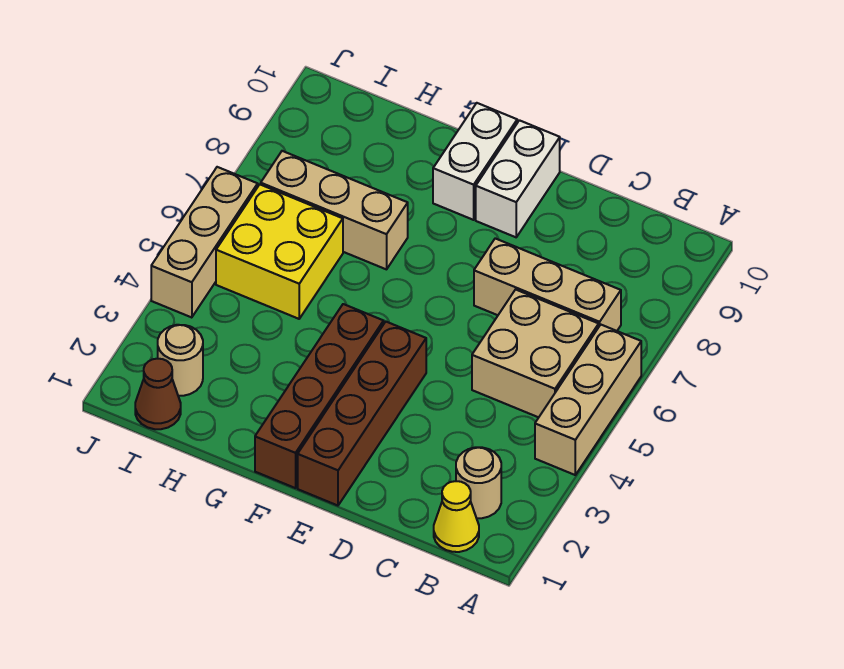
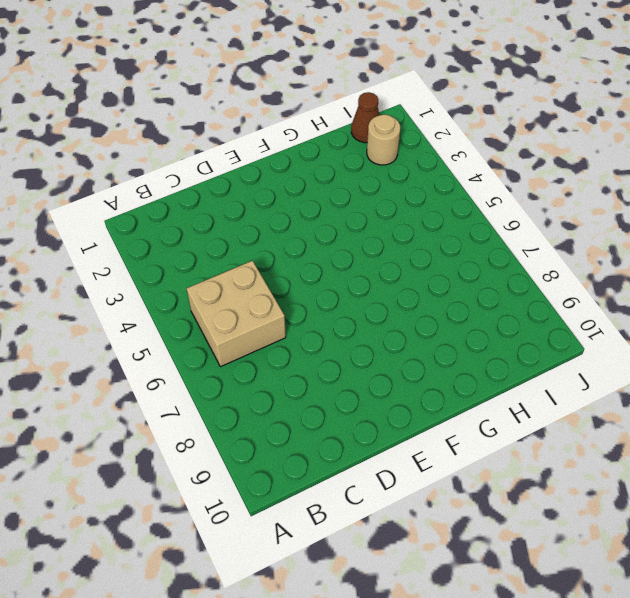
none -> tan brick A4:A6 level 1
none -> yellow cone B1 level 1
none -> tan round brick B2 level 1

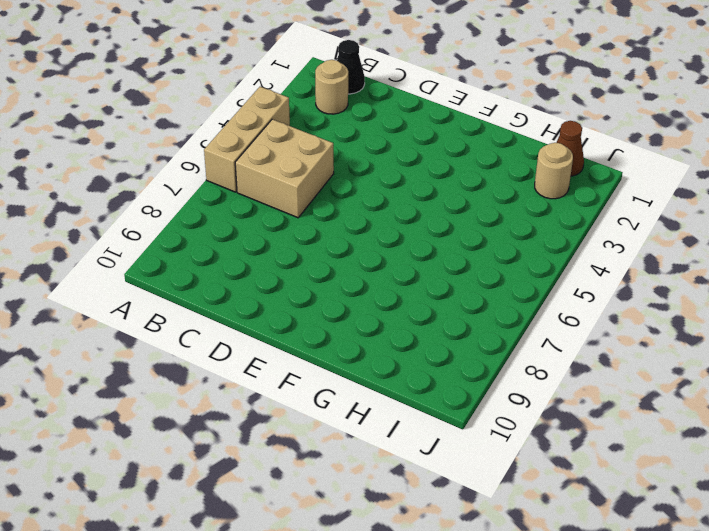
black cone B1 level 1 -> yellow cone B1 level 1
none -> tan brick B7:D7 level 1
none -> brown brick E1:E4 level 1
none -> white brick E9:E10 level 1

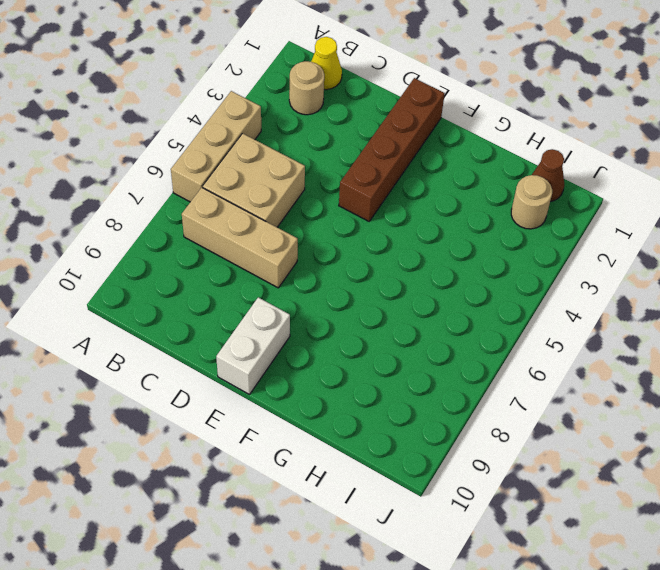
none -> brown brick F1:F4 level 1
none -> white brick F9:F10 level 1
none -> tan brick G7:I7 level 1

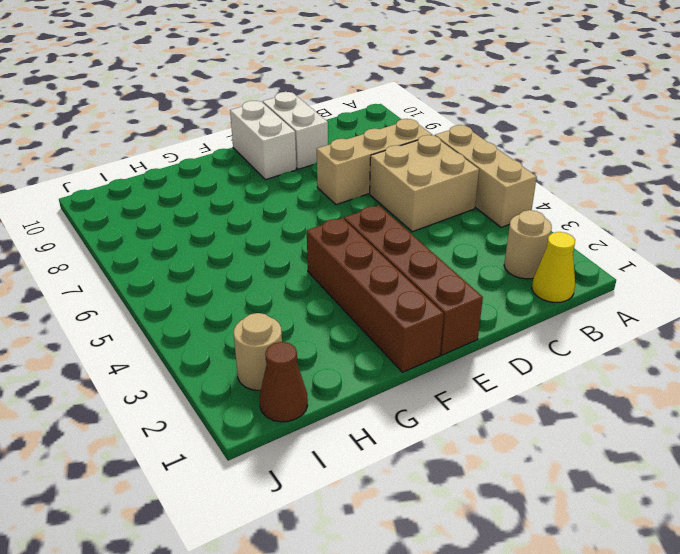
white brick D9:D10 level 1 -> white brick F9:F10 level 1
none -> tan brick G7:I7 level 1
none -> yellow brick H5:I6 level 1
none -> tan brick J4:J6 level 1

